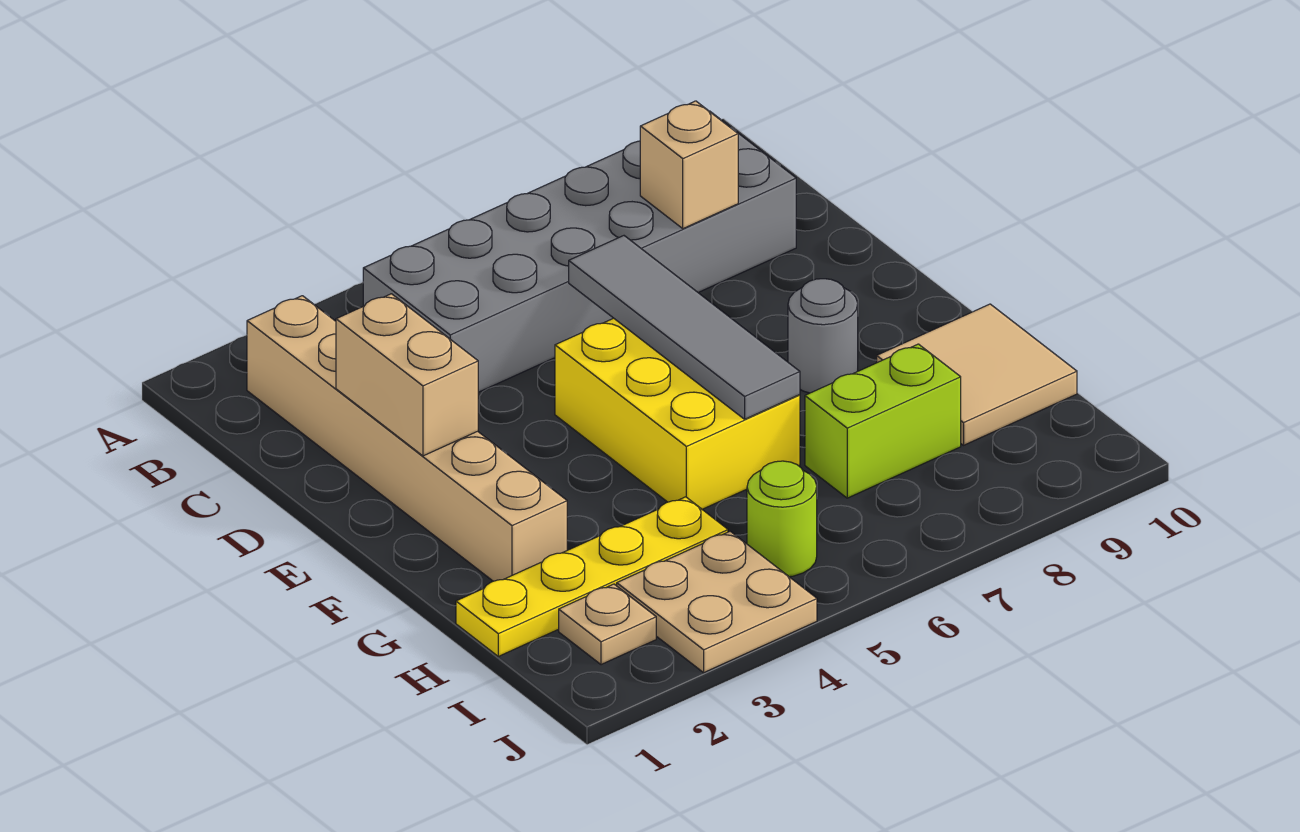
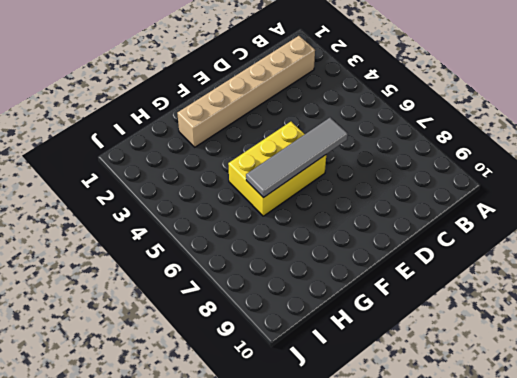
none -> grey brick B4:C9 level 1
none -> grey round brick F8 level 1
none -> tan tile G9:H10 level 1

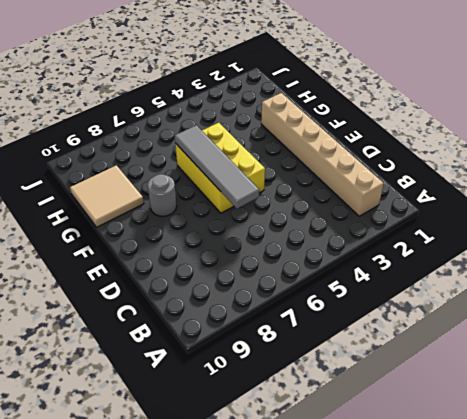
none -> grey brick B4:C9 level 1
none -> yellow plate H1:H4 level 1
none -> lime brick H7:H8 level 1

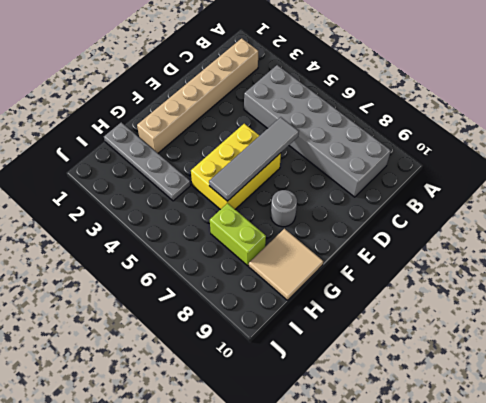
grey plate H1:H4 level 1 -> yellow plate H1:H4 level 1
none -> tan plate I2 level 1
none -> tan plate I3:J4 level 1
none -> lime round brick I5 level 1

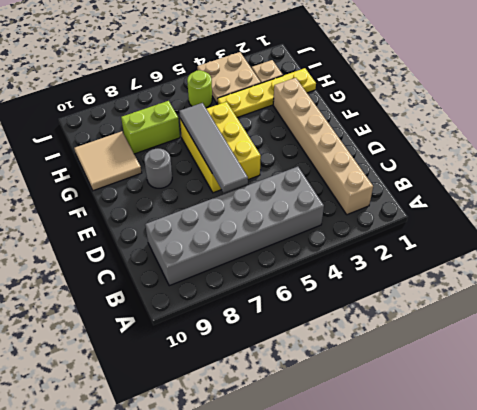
none -> tan brick C8 level 2
none -> tan brick D2:E2 level 2

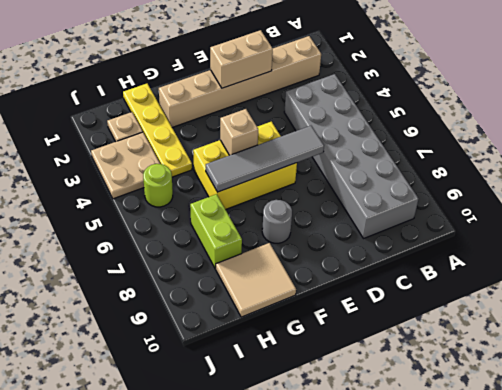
tan brick F5 level 2 -> tan brick C8 level 2

